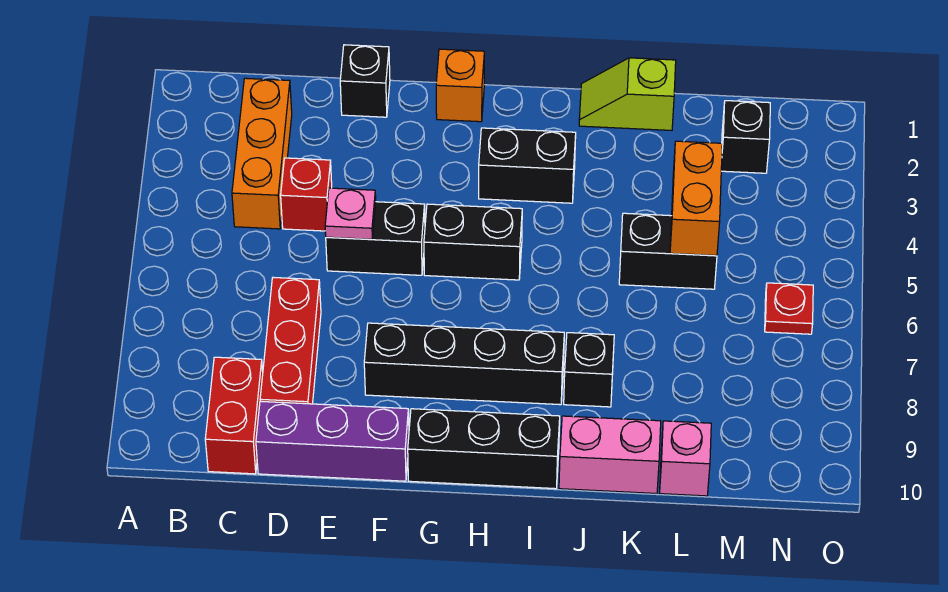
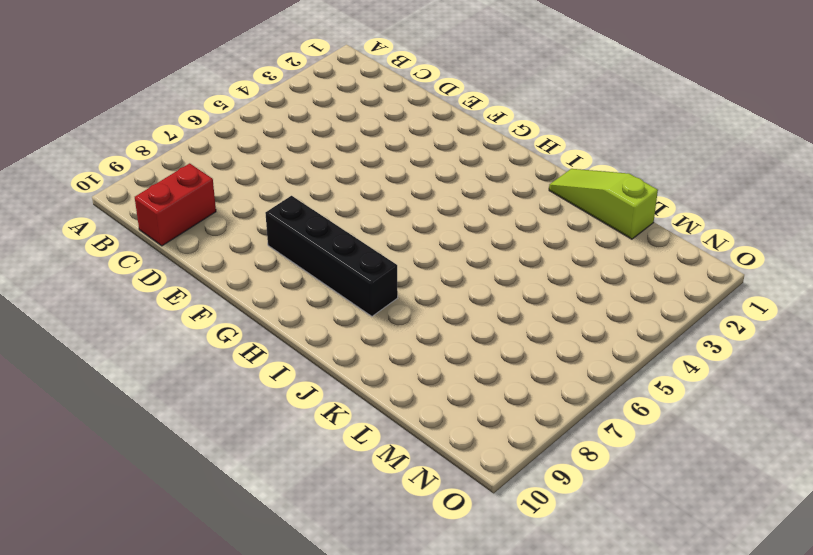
lime slope J1:L1 level 1 top L -> lime slope J1:K1 level 1 top K
none -> orange brick C2:C4 level 1
none -> red brick D4 level 1
none -> red brick D7:D9 level 1

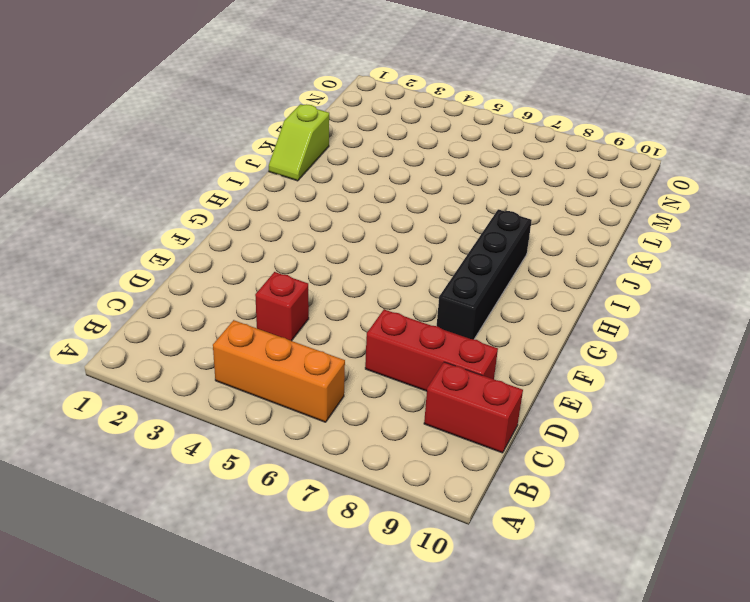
orange brick B4:B6 level 1 -> orange brick C2:C4 level 1
none -> purple brick D10:F10 level 1
none -> black brick E1 level 1
none -> black brick E5:F5 level 1

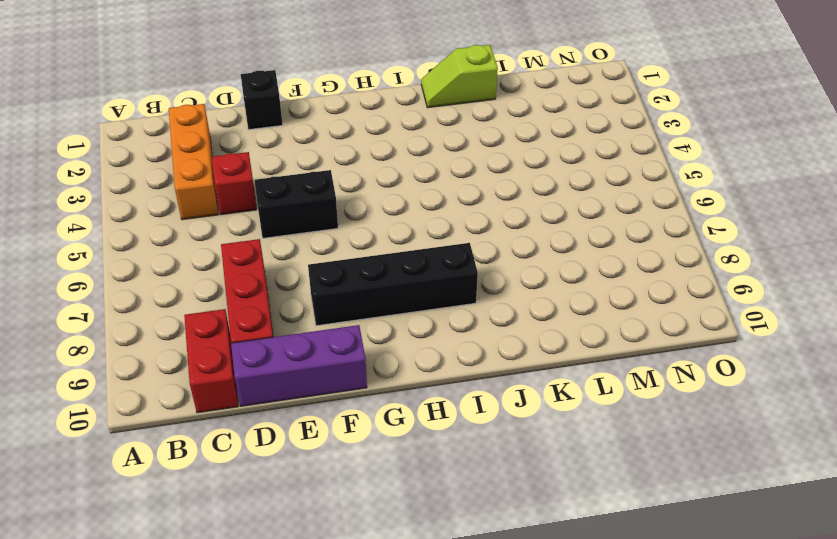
none -> orange brick G1 level 1
none -> black brick G5:H5 level 1
none -> black brick G10:I10 level 1

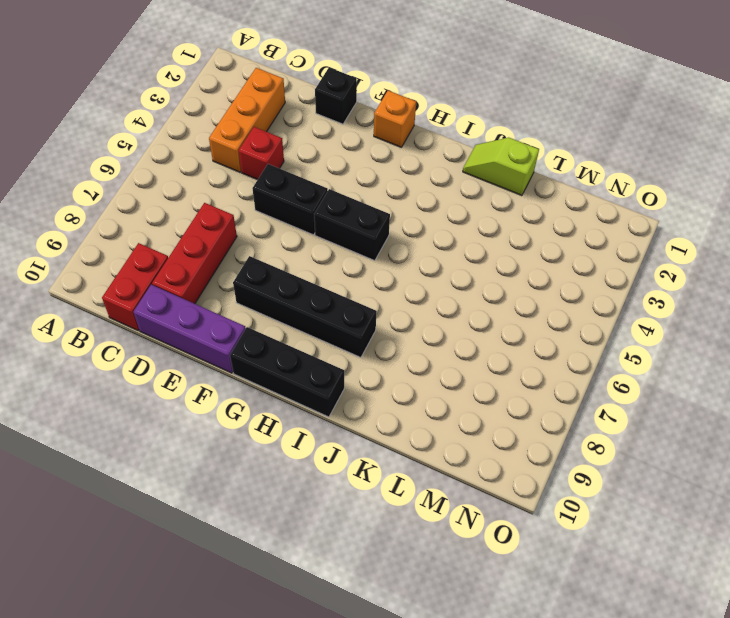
none -> black brick H3:I3 level 1
none -> black brick J8 level 1
none -> pink brick J10:K10 level 1

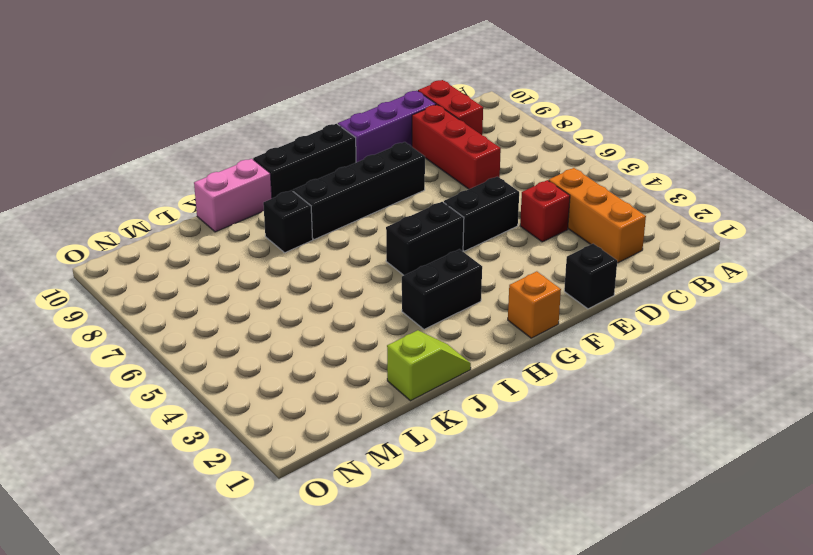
none -> black brick K5:L5 level 1
none -> pink brick L10 level 1
none -> black brick M2 level 1

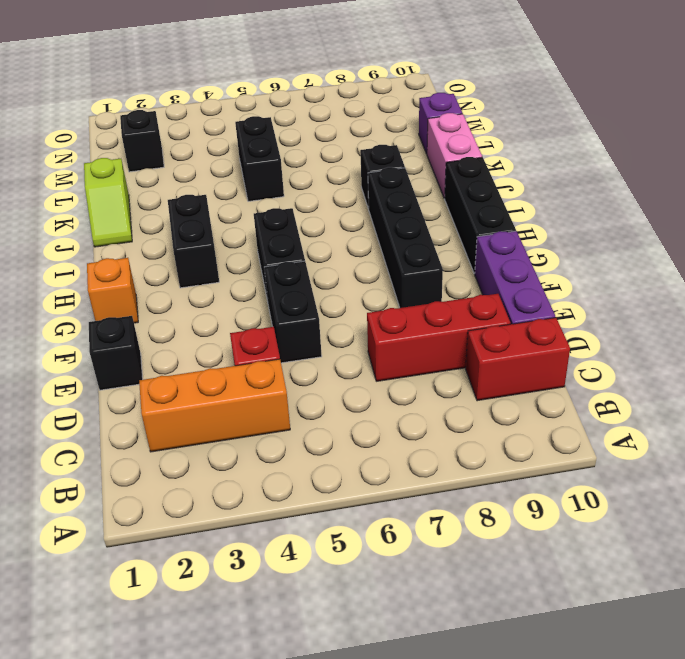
purple brick L10 level 1 -> pink brick L10 level 1
none -> red plate N6 level 1
none -> pink plate E5 level 2
none -> orange brick L4:L5 level 2

